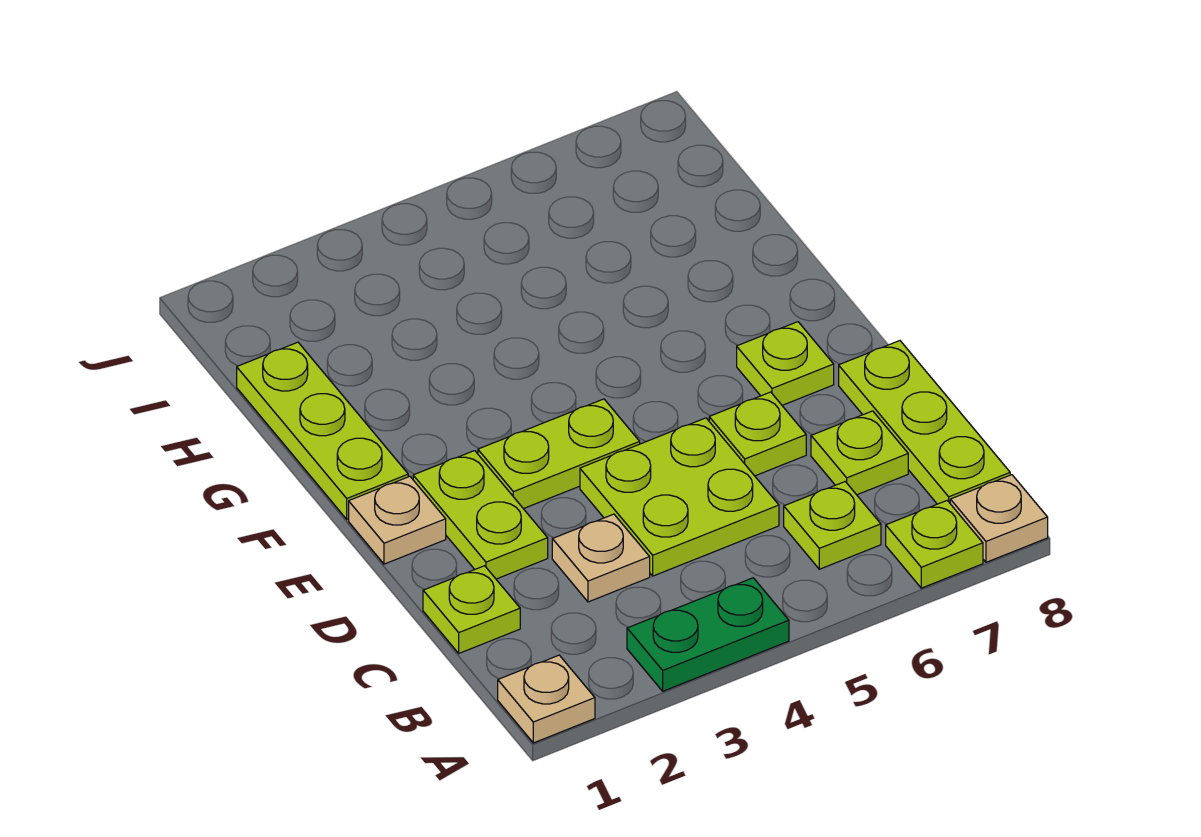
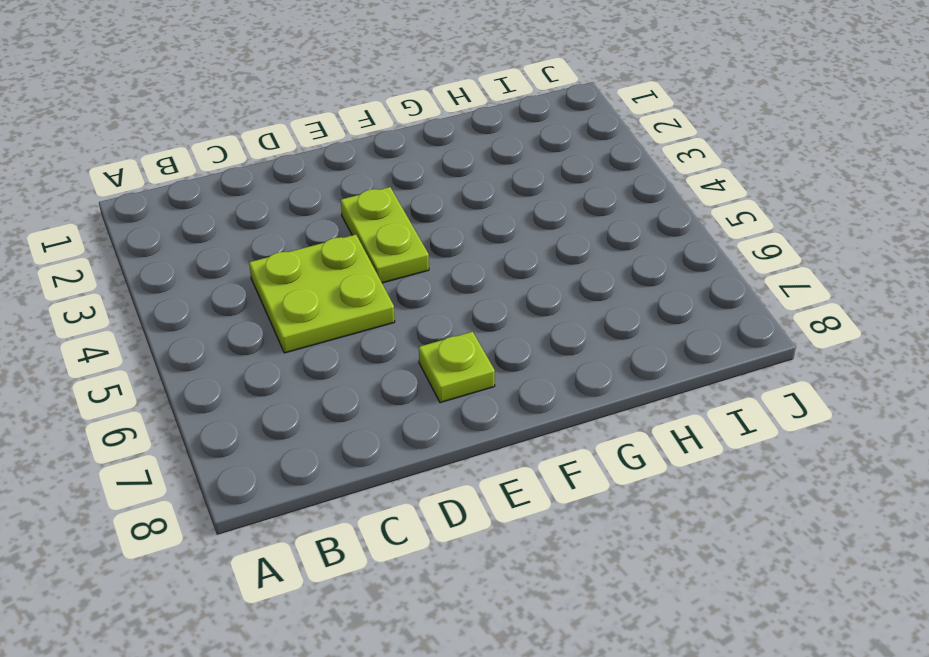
none -> tan plate A1 level 1
none -> green plate A3:A4 level 1
none -> lime plate A7 level 1

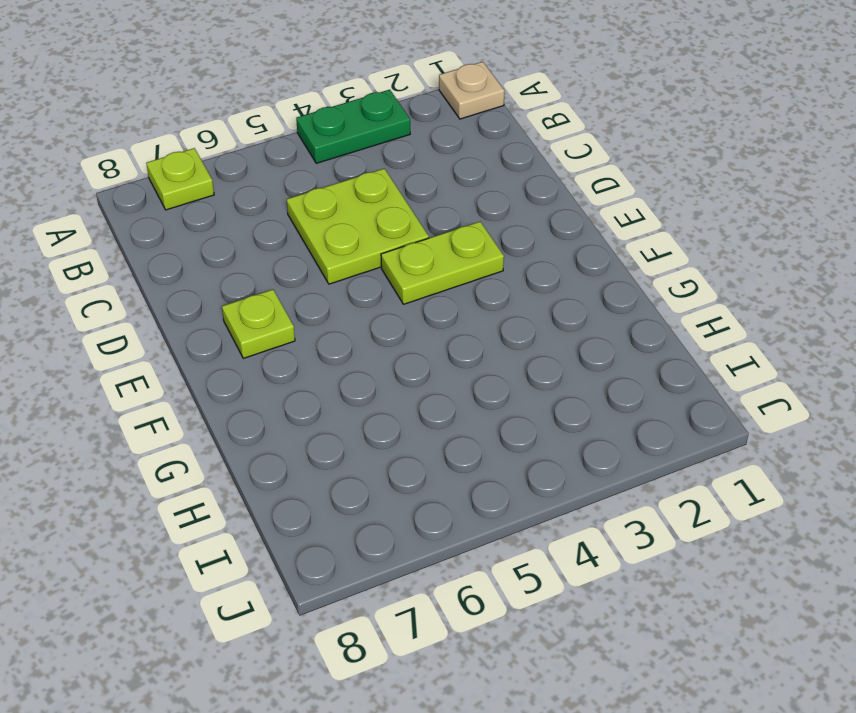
none -> tan plate A8 level 1
none -> lime plate B6 level 1
none -> lime plate B8:D8 level 1

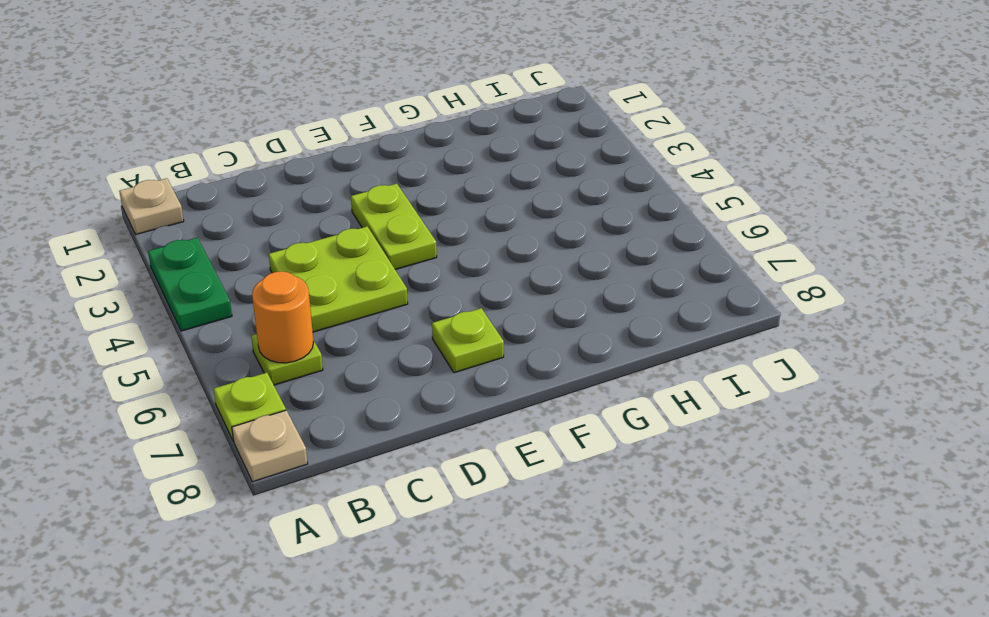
orange round brick B6 level 2 -> none
none -> lime plate B8:D8 level 1
none -> lime plate C1 level 1
none -> tan plate C3 level 1

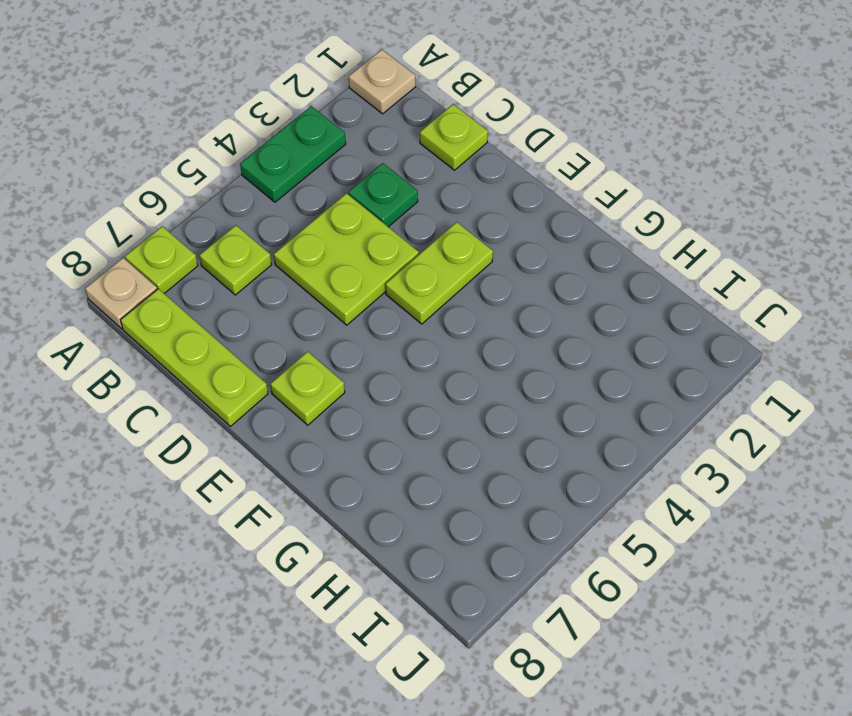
green plate C3 level 1 -> tan plate C3 level 1
none -> lime plate C7 level 1
none -> lime plate D2:E2 level 1
none -> lime plate D6 level 1

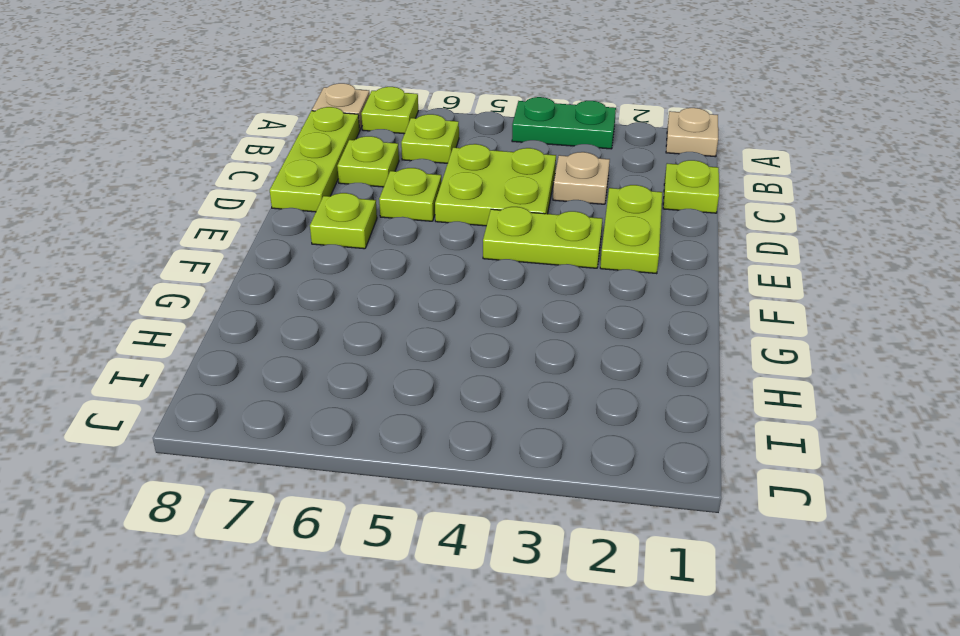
none -> tan plate E1 level 1
none -> lime plate F1:H1 level 1

